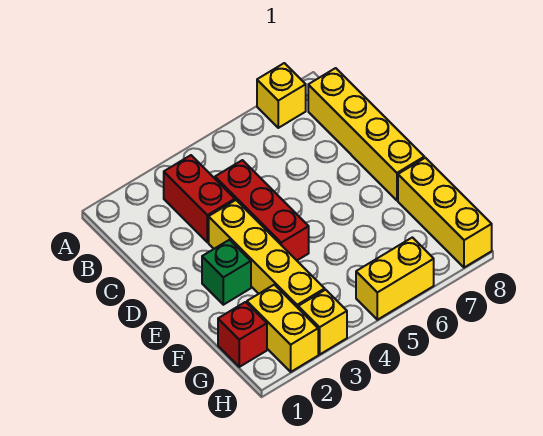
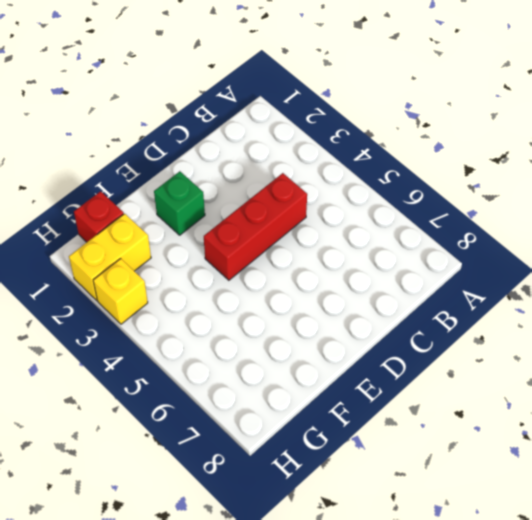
none -> yellow brick A7 level 1
none -> red brick B3:C3 level 1

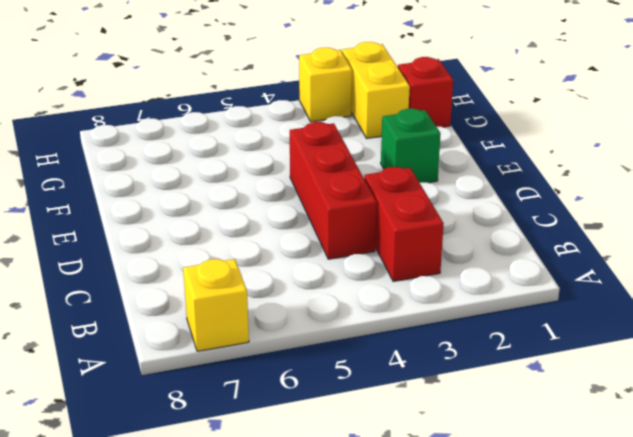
none -> yellow brick B8:E8 level 1
none -> yellow brick D3:G3 level 1

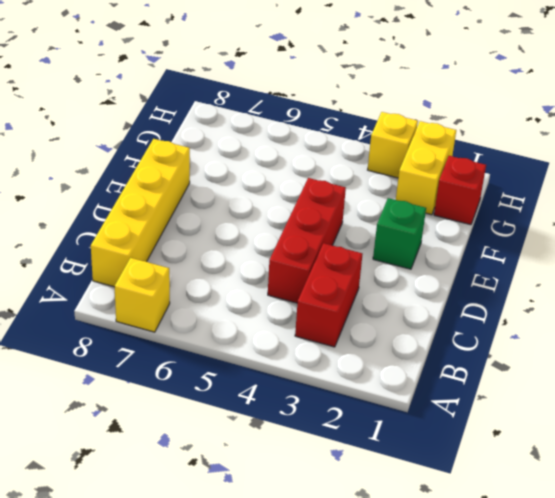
none -> yellow brick D3:G3 level 1
none -> yellow brick F8:H8 level 1

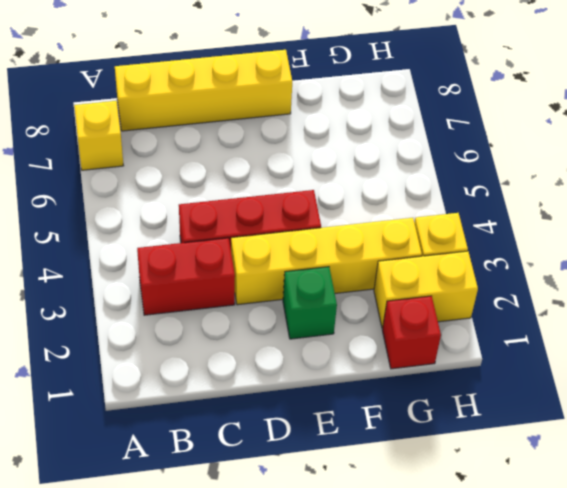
none -> yellow brick F8:H8 level 1
none -> yellow brick H5:H6 level 1

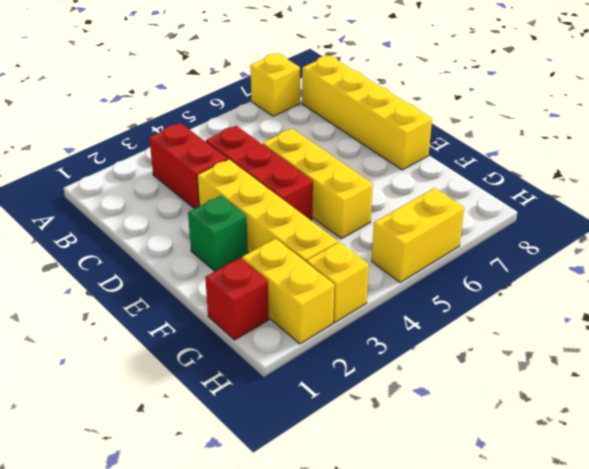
yellow brick D5:F5 level 1 -> yellow brick F8:H8 level 1

